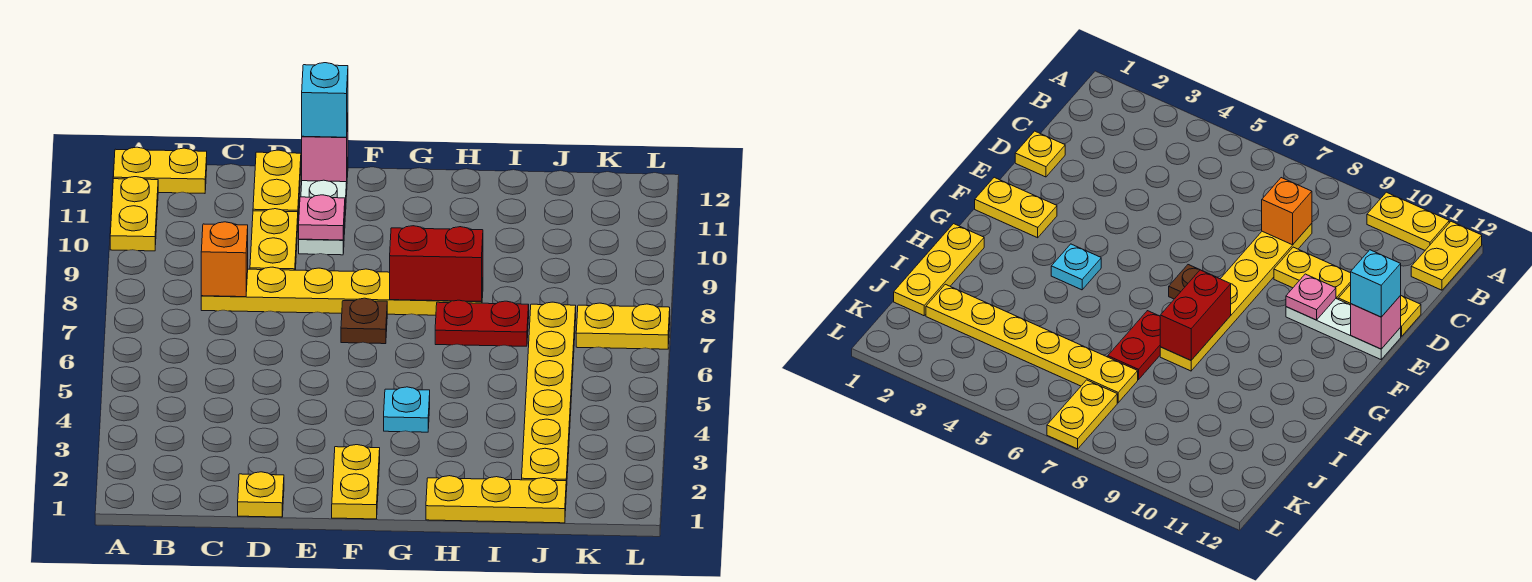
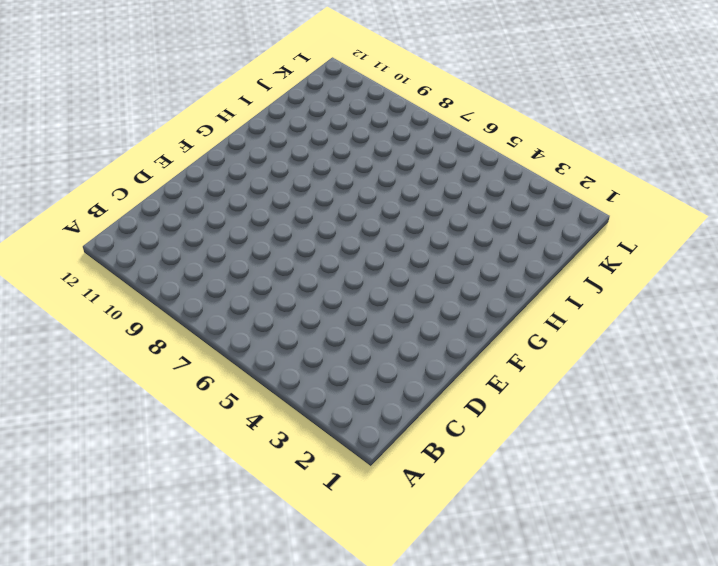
none -> yellow plate A10:A11 level 1
none -> yellow plate A12:B12 level 1
none -> yellow plate C8:H8 level 1

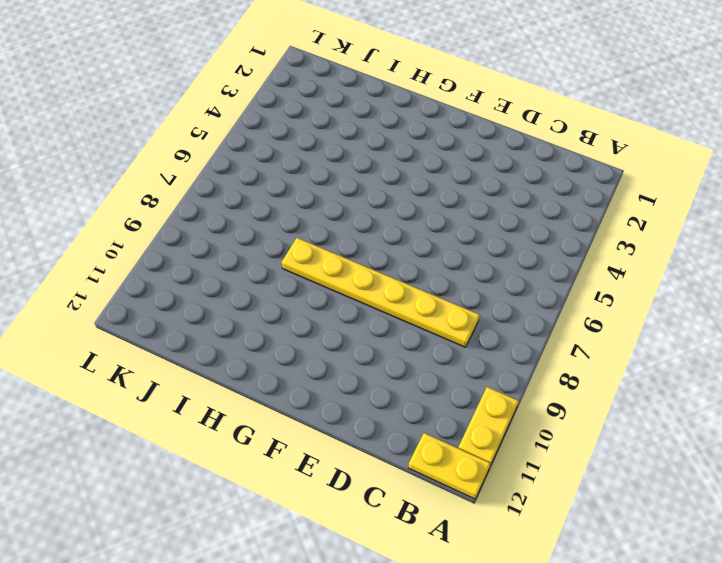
none -> yellow plate D1 level 1
none -> yellow plate D9:D10 level 1
none -> yellow plate D11:D12 level 1

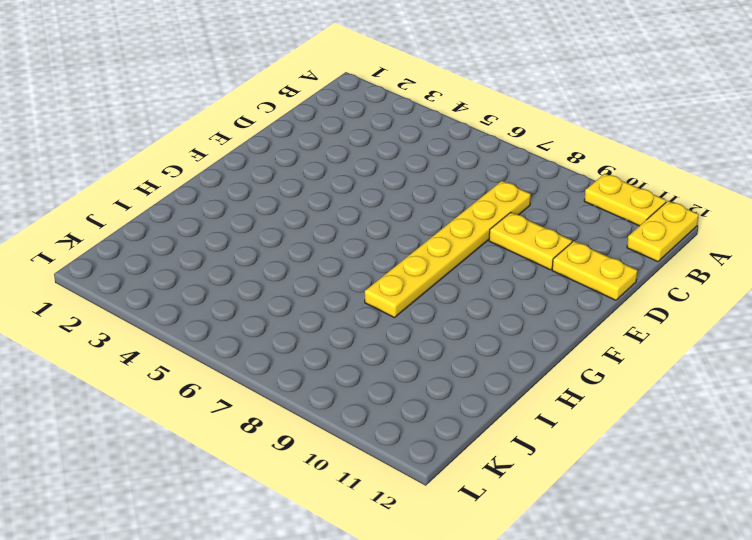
none -> yellow plate D1 level 1
none -> white plate E10:E12 level 1
none -> yellow plate F1:F2 level 1

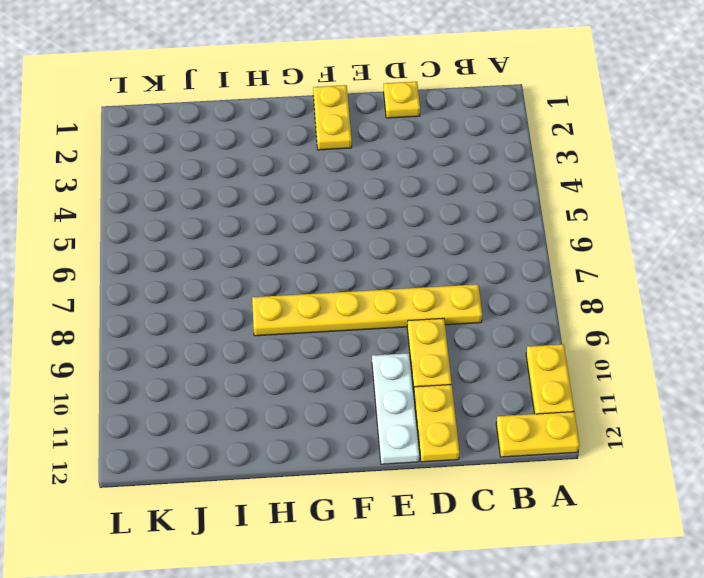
none -> brown plate F7 level 1
none -> cyan plate G4 level 1
none -> yellow plate H1:J1 level 1

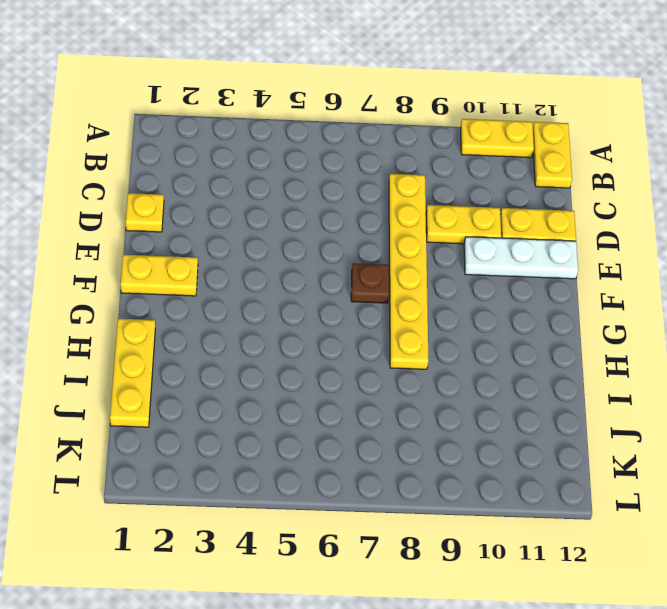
none -> cyan plate G4 level 1
none -> red plate H7:I7 level 1
none -> yellow plate J2:J7 level 1

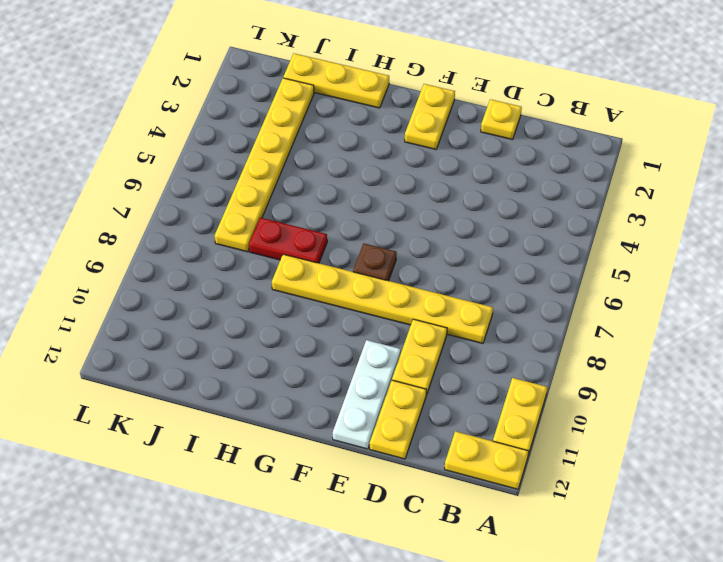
none -> cyan plate G4 level 1
none -> yellow plate K7:L7 level 1
none -> orange brick C8 level 2

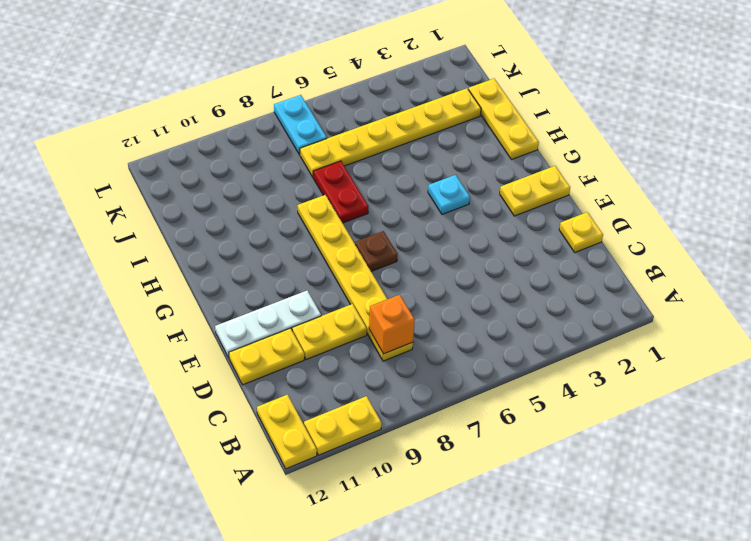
cyan plate K7:L7 level 1 -> yellow plate K7:L7 level 1
none -> pink plate E10 level 2
none -> pink brick E12 level 2
none -> red brick G8:H8 level 2

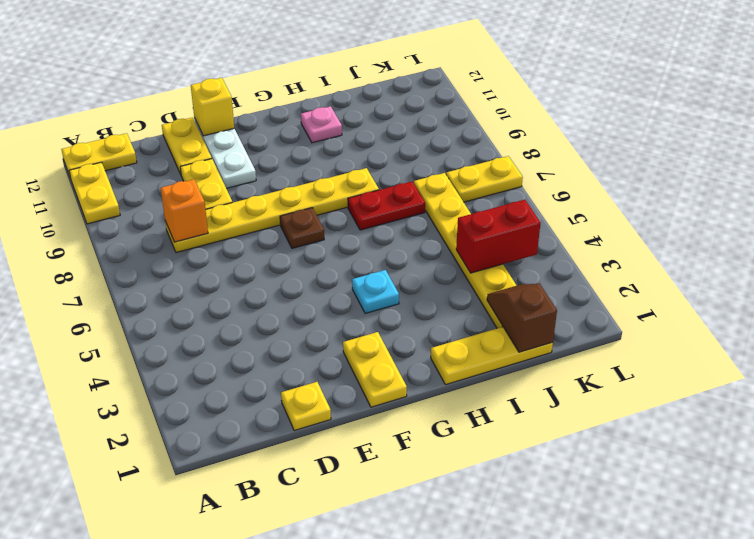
yellow brick E12 level 2 -> pink brick E12 level 2
pink plate H11 level 1 -> pink plate E10 level 2
brown slope J1:J2 level 2 top 1 -> none
red brick J4:K4 level 2 -> red brick G8:H8 level 2
none -> cyan brick E12 level 3

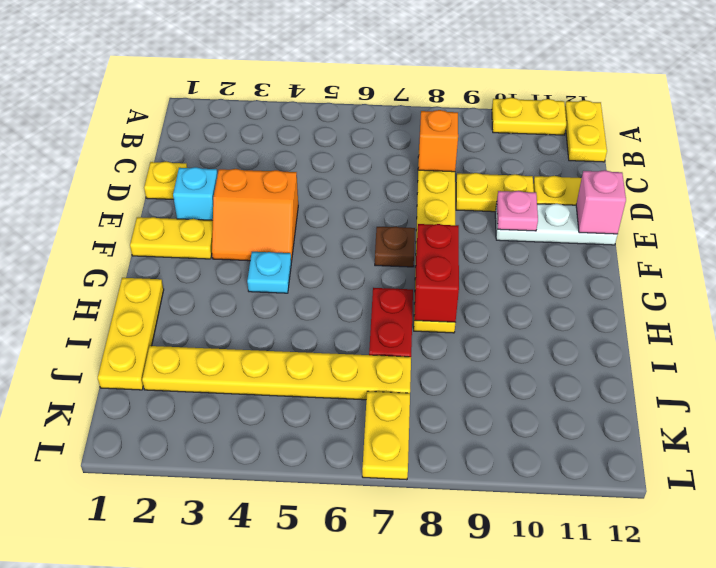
cyan brick E2 level 1 -> cyan brick E12 level 3
orange slope E3:F4 level 1 top E -> none

